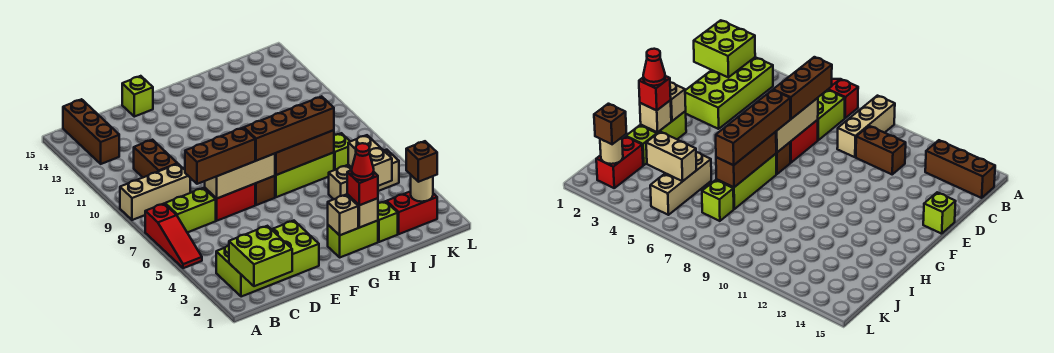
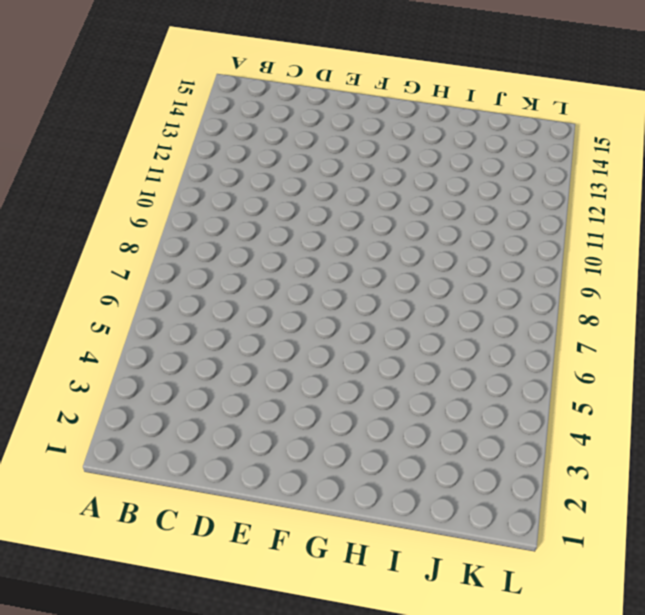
none -> red slope A5:A7 level 1 top 7
none -> tan brick A9:C9 level 1
none -> lime brick B2:E3 level 1

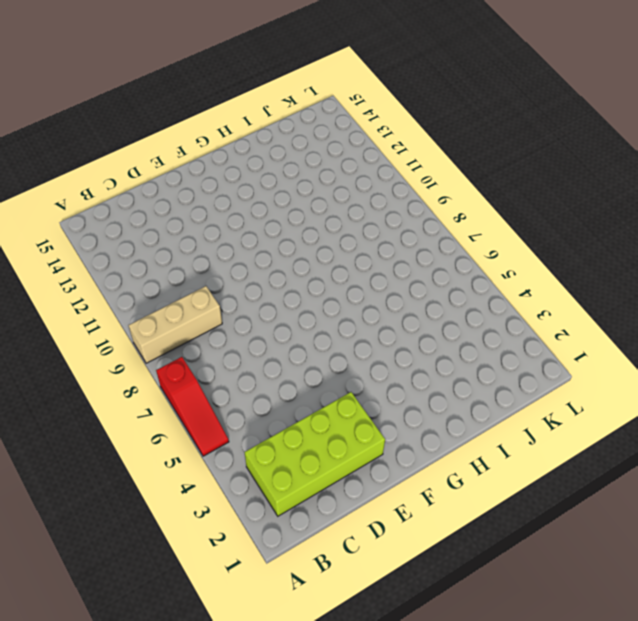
none -> lime brick B7:C7 level 1
none -> brown brick B13:B15 level 1
none -> brown brick C10:C11 level 1

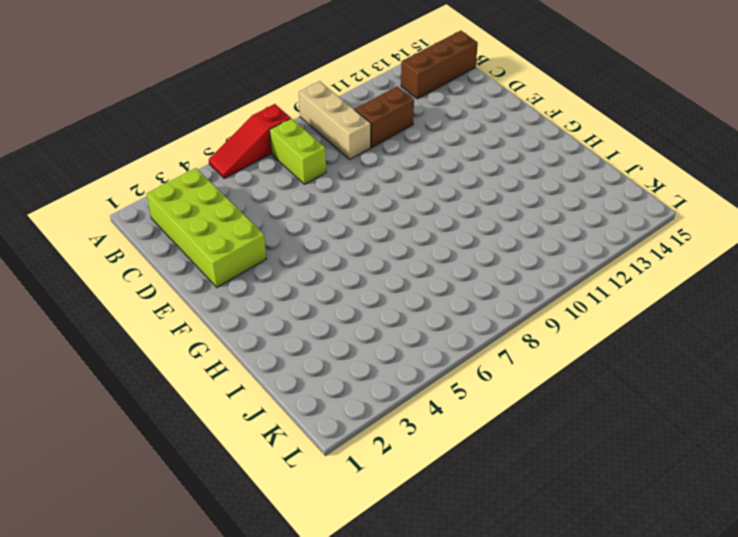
none -> red brick D7:E7 level 1
none -> lime brick E15 level 1
none -> brown brick F7 level 1

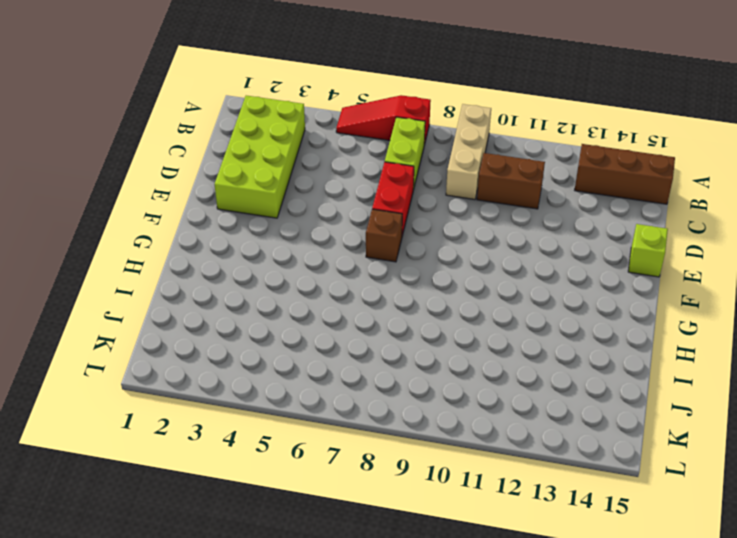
none -> lime brick G2:H2 level 1
none -> lime brick G7:I7 level 1
none -> lime brick I2 level 1

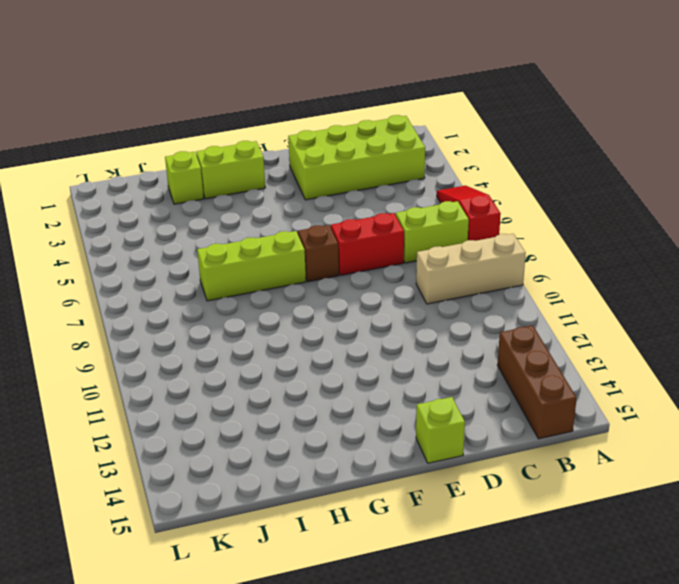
none -> brown brick C10:C11 level 1
none -> tan brick I5:K5 level 1
none -> red brick J2:K2 level 1

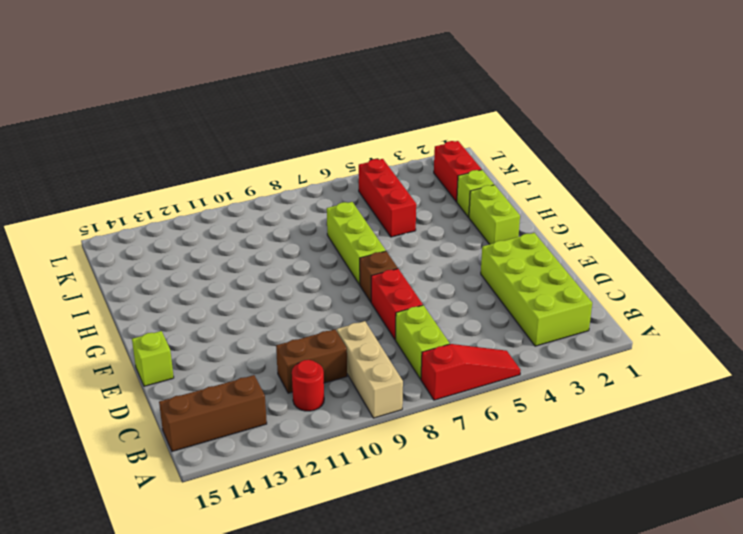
red round brick B11 level 1 -> none
red brick I5:K5 level 1 -> tan brick I5:K5 level 1
none -> lime brick J7 level 1
none -> lime brick B1:C2 level 2
none -> tan brick D7:F7 level 2

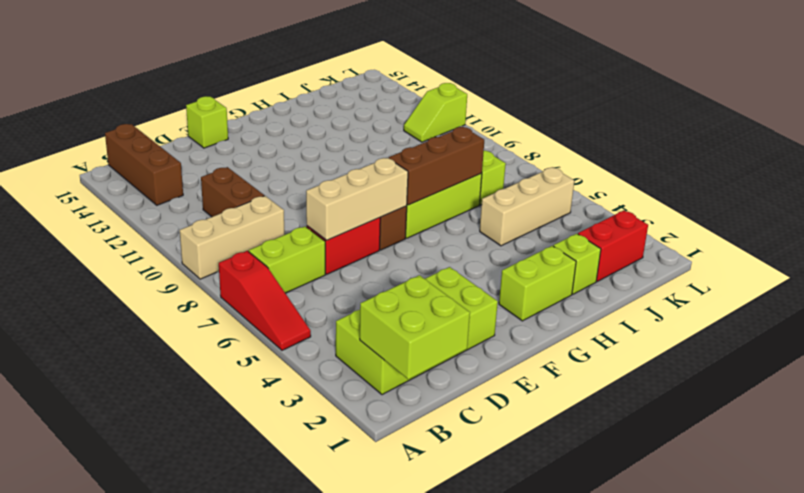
lime slope K11:L11 level 1 top L -> none
none -> tan brick G2 level 2
none -> tan brick H2 level 2
none -> tan brick J4:J5 level 2

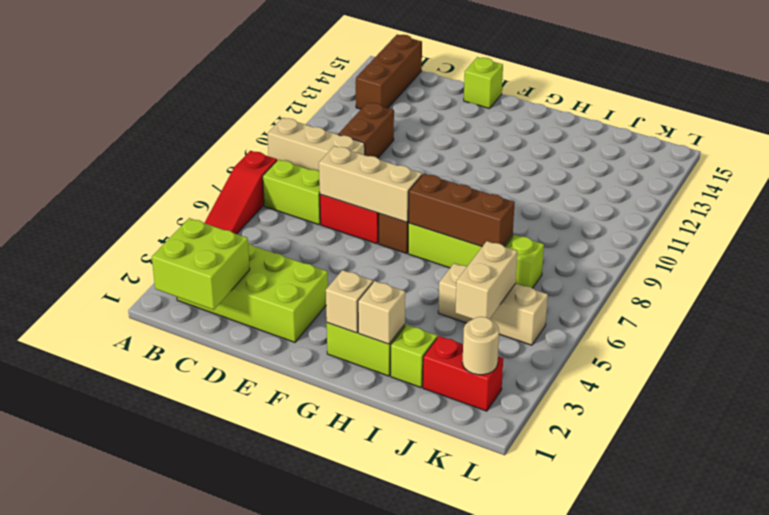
none -> brown brick C7:E7 level 3
none -> brown brick F7:I7 level 3
none -> red brick H2 level 3

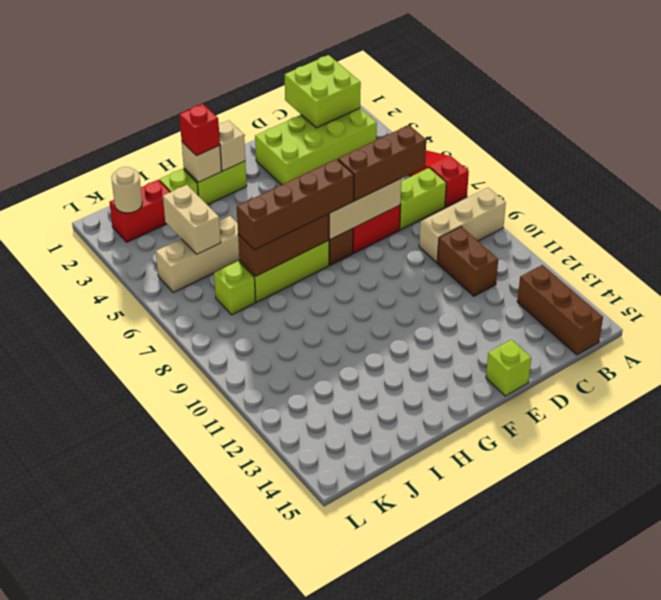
none -> brown brick K2 level 3
none -> red cone H2 level 4

